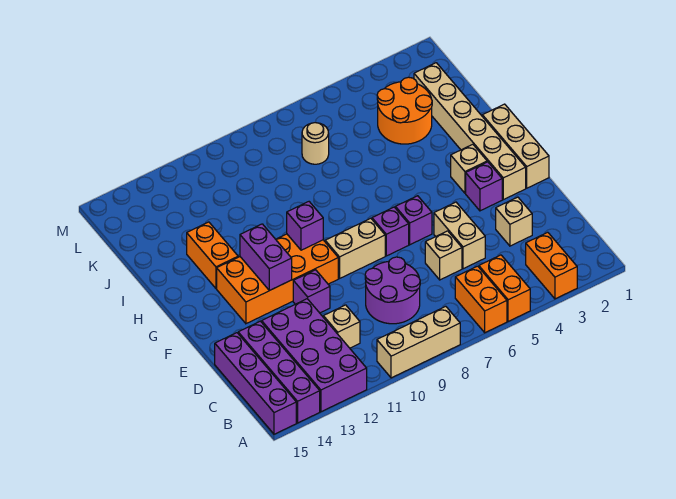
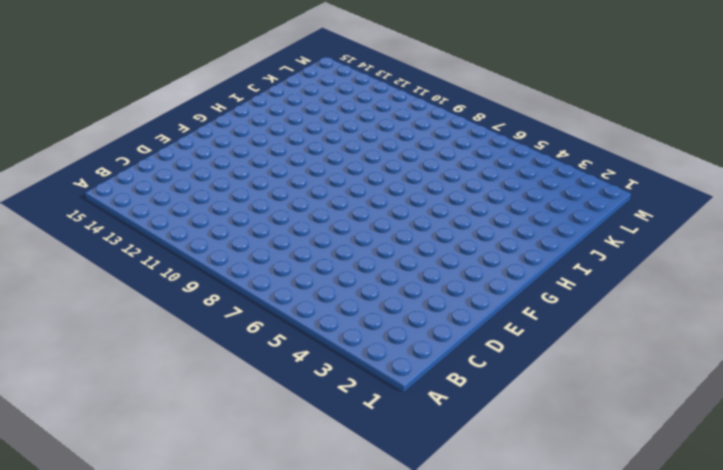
none -> orange brick A3:B3 level 1
none -> orange brick A5:B5 level 1
none -> orange brick A6:B6 level 1

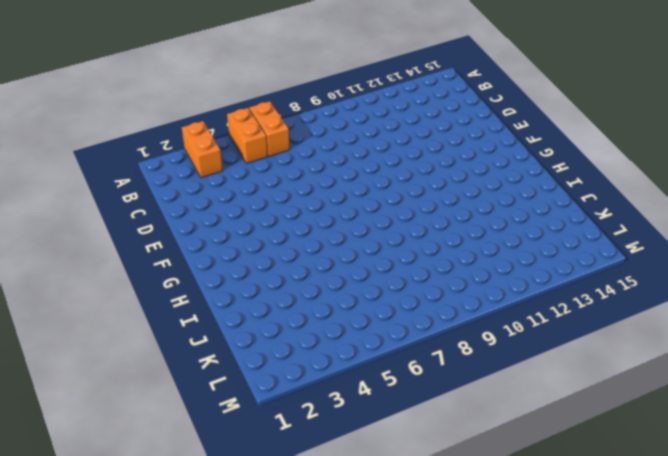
none -> tan brick A8:A10 level 1
none -> purple brick A12:D13 level 1
none -> purple brick A14:D14 level 1

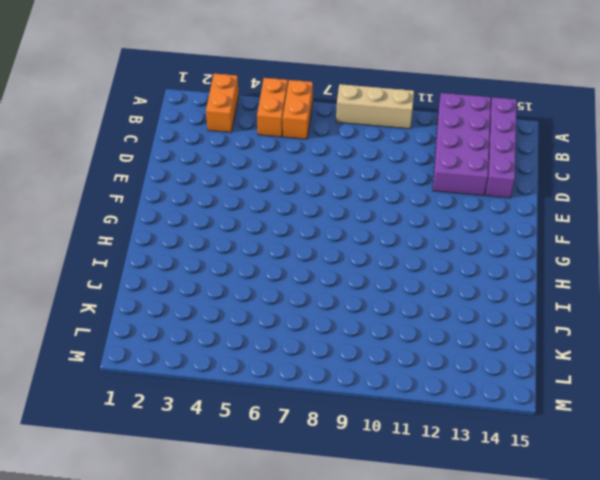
none -> purple brick A15:D15 level 1
none -> purple round brick C8:D9 level 1
none -> tan brick C11 level 1

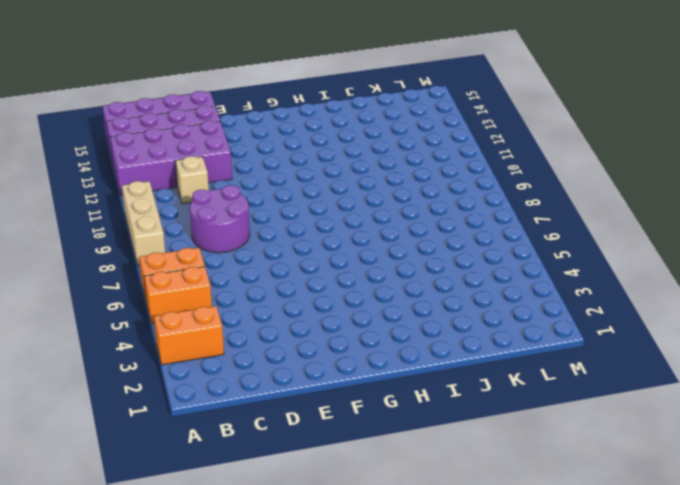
none -> tan brick D3 level 1
none -> tan brick D5:E5 level 1
none -> tan brick D6 level 1

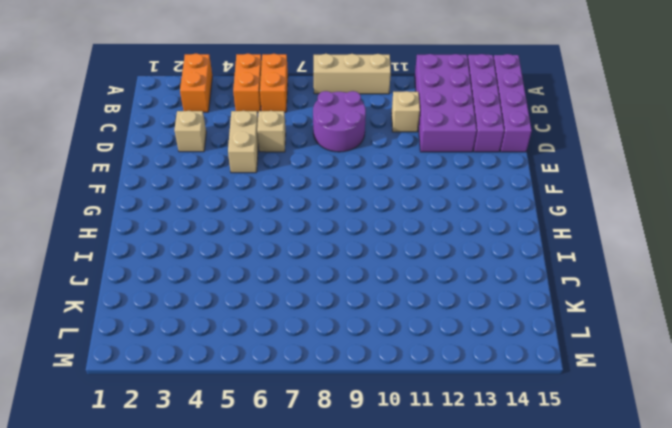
none -> purple brick E11 level 1
none -> tan brick F1:H1 level 1
none -> tan brick F2:K2 level 1

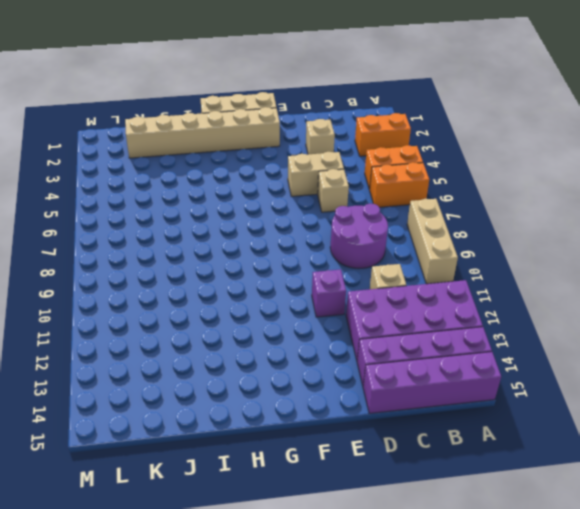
none -> purple brick F3 level 1
none -> purple brick F6 level 1
none -> purple brick F7 level 1

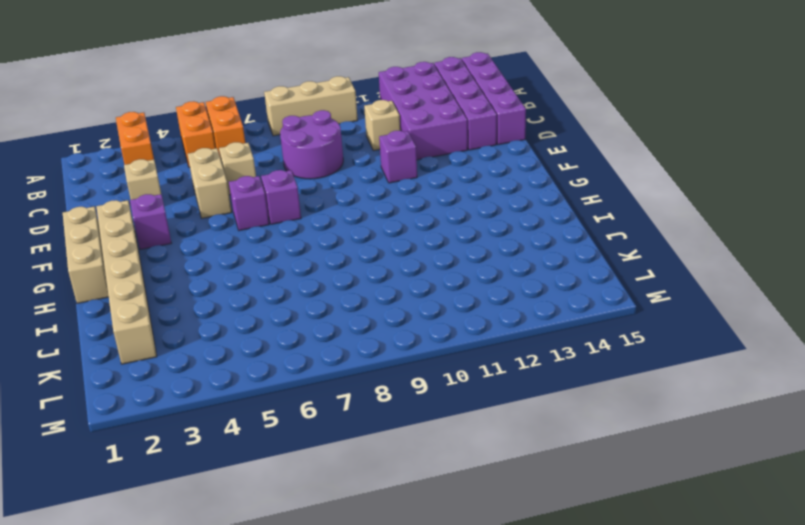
none -> tan brick F8:F9 level 1
none -> orange brick F10:G13 level 1
none -> tan brick G3 level 1

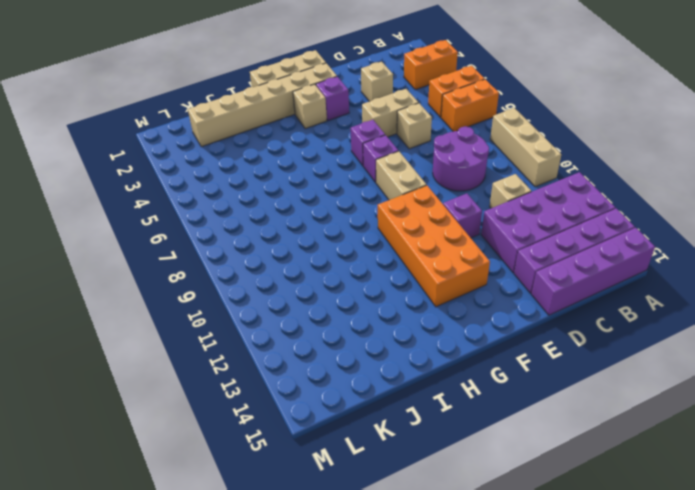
none -> orange brick H13:I13 level 1
none -> orange round brick J3:K4 level 1
none -> tan round brick K7 level 1

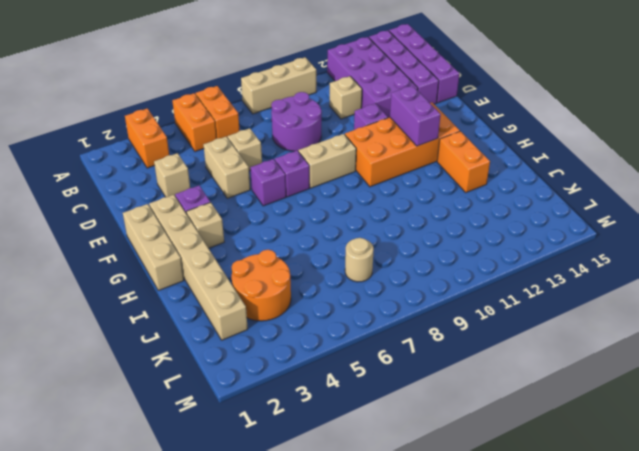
none -> purple brick G10 level 2

